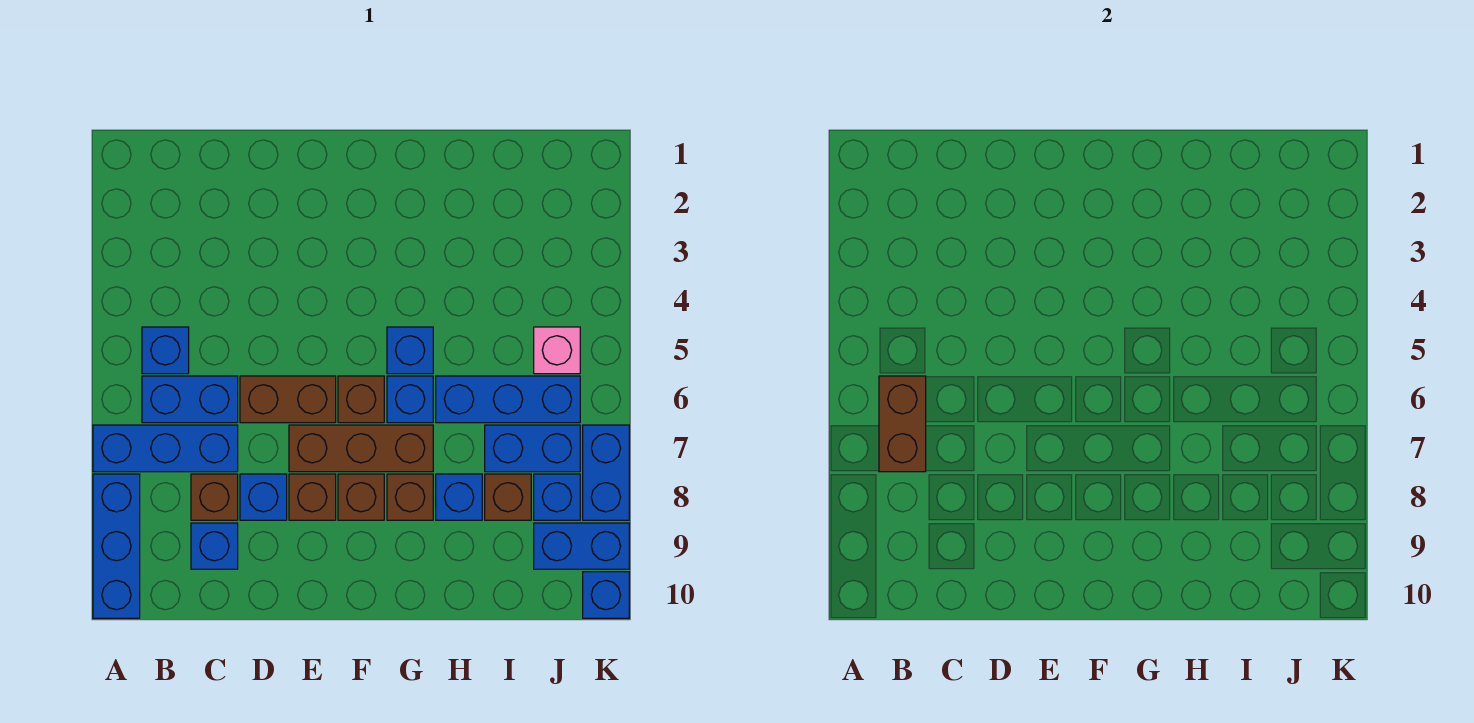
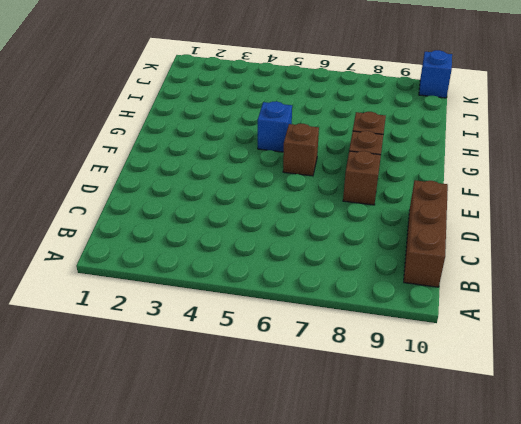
brown brick B10:D10 level 1 -> brown brick E7:G7 level 1
none -> blue brick A7:C7 level 1
none -> blue brick A8:A10 level 1
none -> blue brick B5 level 1

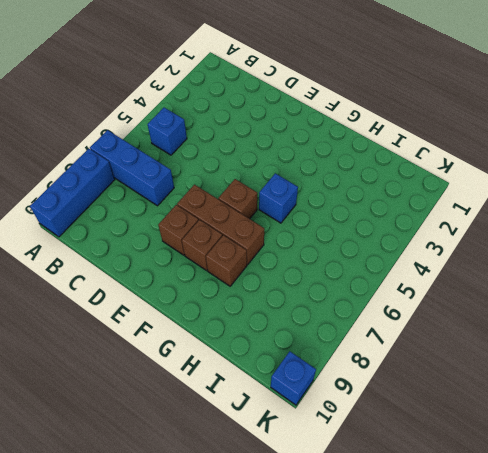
none -> blue brick B6:C6 level 1
none -> brown brick C8 level 1
none -> blue brick C9 level 1

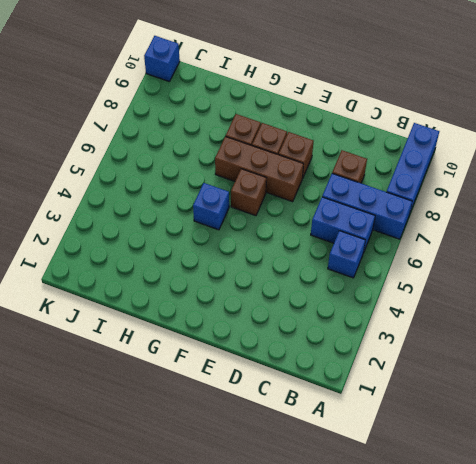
none -> blue brick C9 level 1
none -> brown brick D6:E6 level 1
none -> blue brick D8 level 1

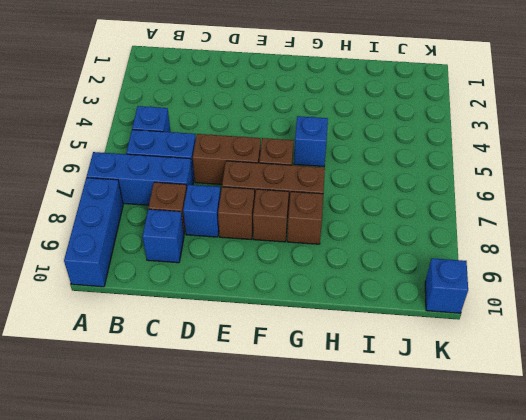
none -> blue brick G6 level 1
none -> blue brick H6:J6 level 1
none -> blue brick H8 level 1

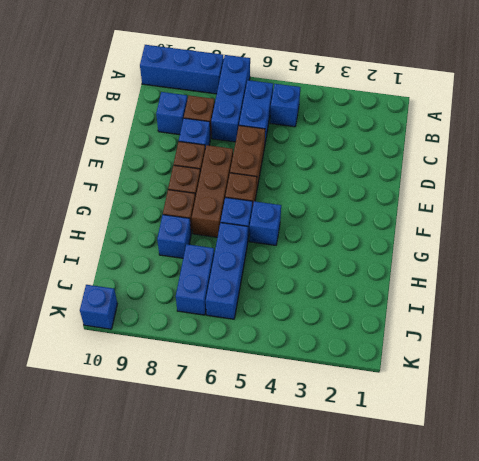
none -> brown brick I8 level 1
none -> pink brick J5 level 1
none -> blue brick J8 level 1

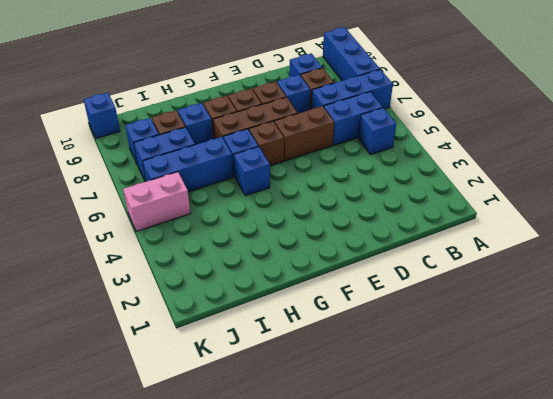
pink brick J5:K5 level 1 -> pink brick J5 level 1
none -> blue brick J9:K9 level 1
none -> blue brick K7:K8 level 1
none -> brown brick B6:B7 level 2

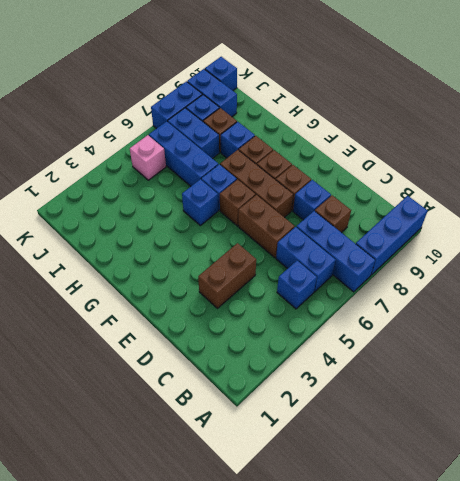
brown brick D3:D4 level 1 -> brown brick B6:B7 level 2
none -> blue brick C9 level 1

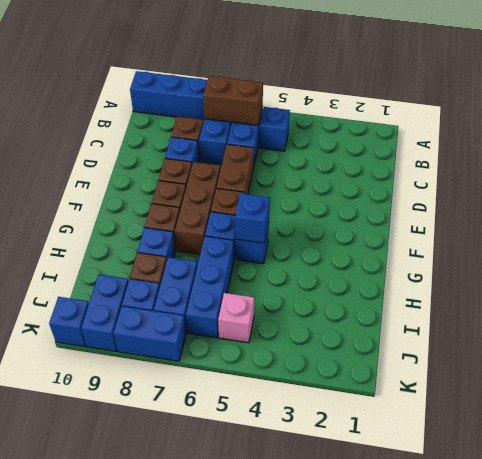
blue brick G5 level 2 -> blue brick C9 level 1

